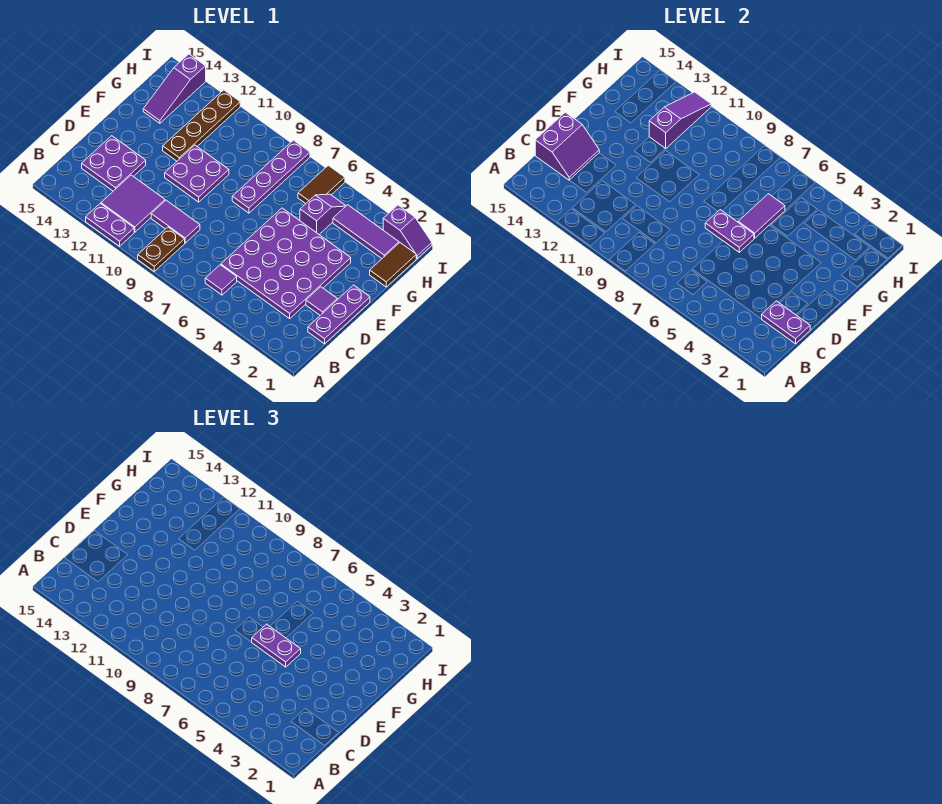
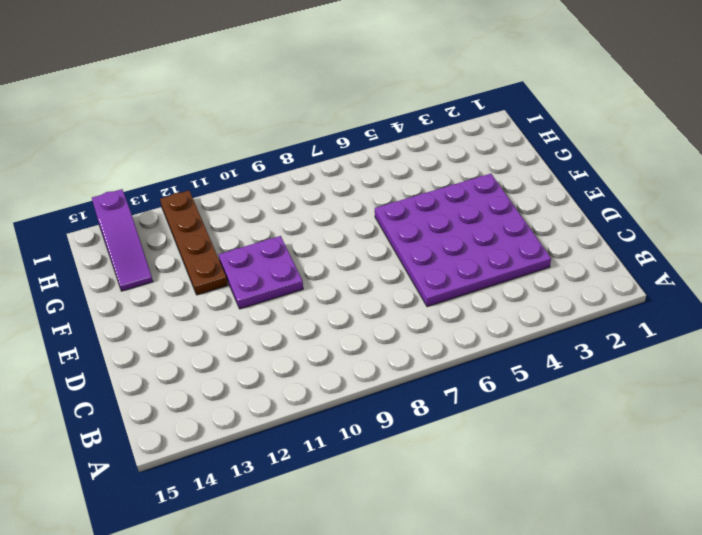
none -> brown plate A9:B9 level 1
none -> purple plate A11:A12 level 1
none -> purple tile B6 level 1

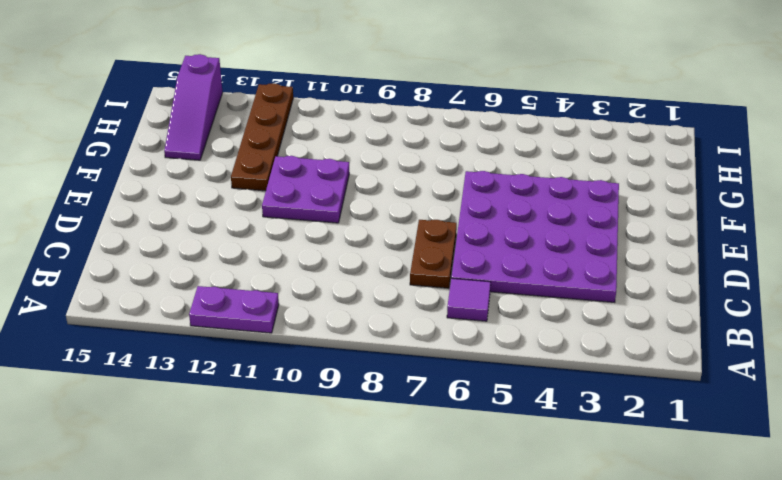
brown plate C7:D7 level 1 -> brown plate A9:B9 level 1
none -> purple tile B11:C12 level 1
none -> purple plate C1:E1 level 1
none -> purple tile C9:C10 level 1

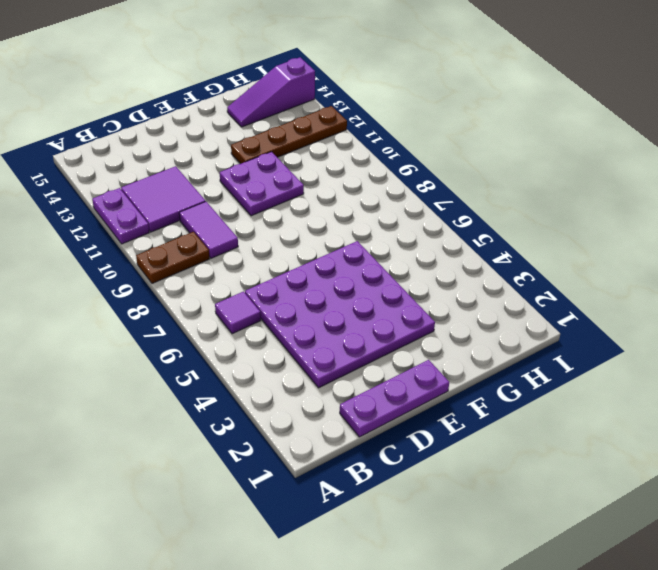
none -> purple plate C13:D14 level 1
none -> purple tile D2 level 1
none -> purple plate F8:I8 level 1

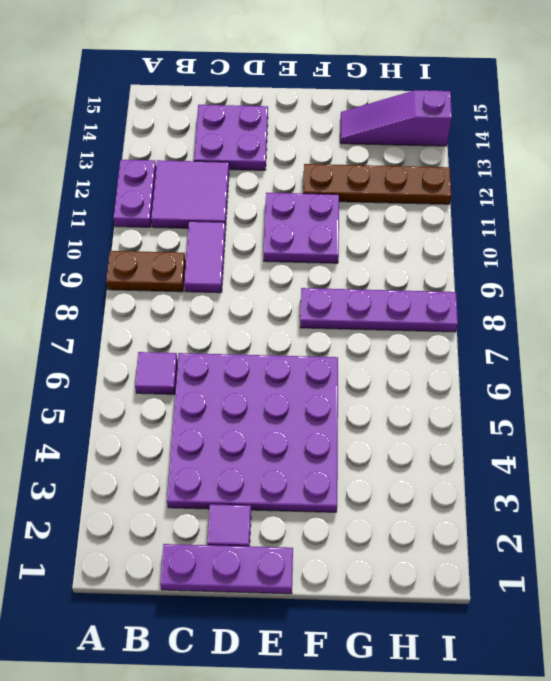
none -> brown tile G1:H1 level 1
none -> purple slope G5:H5 level 1 top G
none -> purple tile H2:H4 level 1

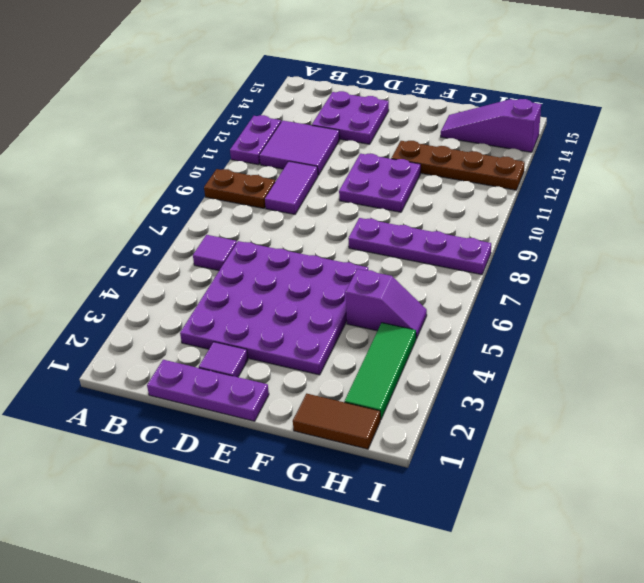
green tile H2:H4 level 1 -> purple tile H2:H4 level 1
none -> brown tile H6:I6 level 1
none -> purple slope I1:I2 level 1 top 2
none -> purple plate C1:C2 level 2

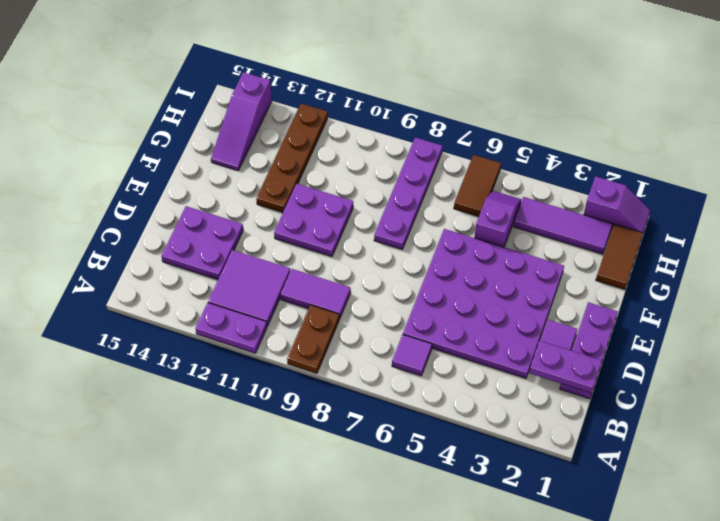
none -> purple slope C14:D15 level 2 top 15
none -> purple plate E6:E7 level 2
none -> purple tile F6:G6 level 2

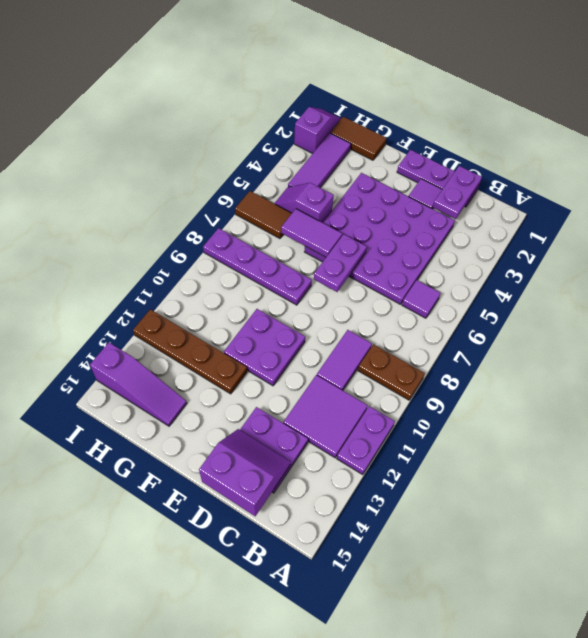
none -> purple slope G12:I12 level 2 top G
none -> purple plate E5:E6 level 3

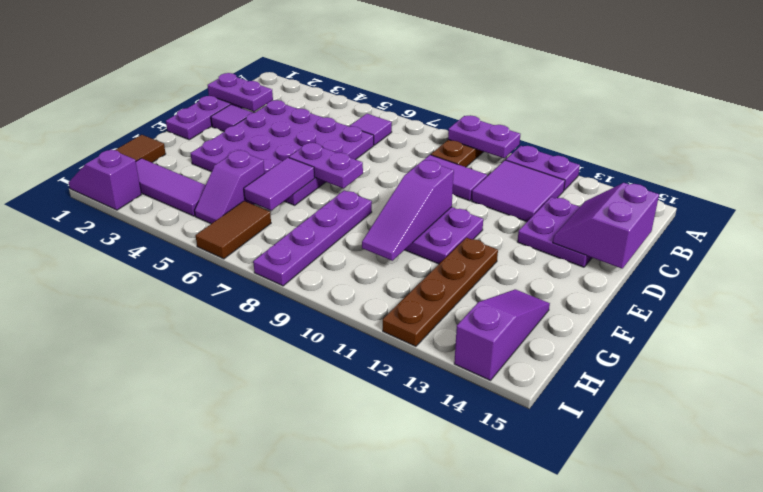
purple plate A9:A10 level 2 -> purple plate E5:E6 level 3
purple slope E10:G10 level 2 top E -> purple slope G12:I12 level 2 top G

